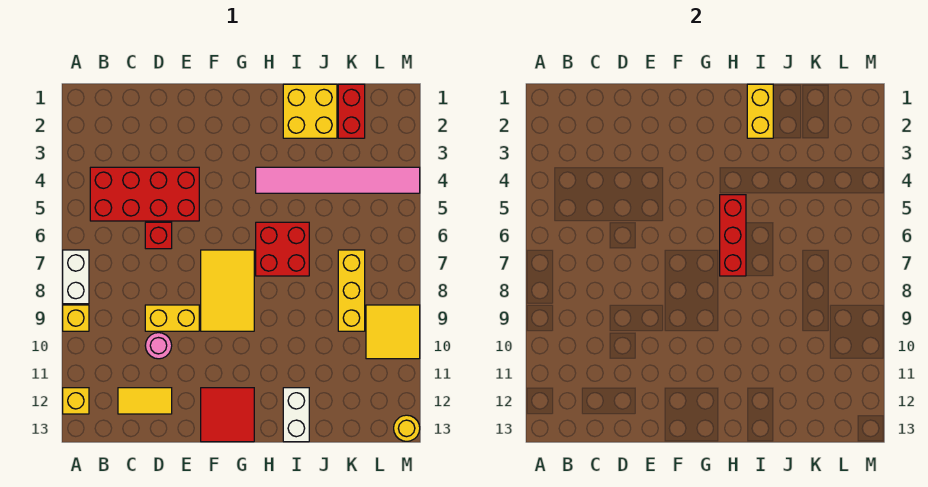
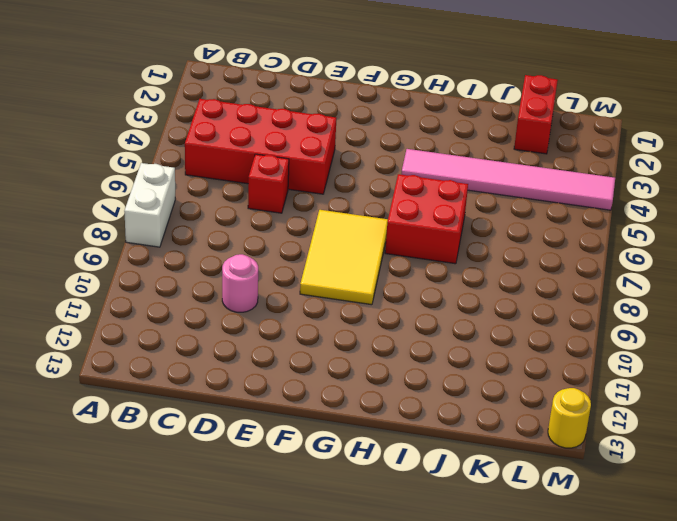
none -> yellow brick A9 level 1
none -> yellow brick A12 level 1
none -> yellow tile C12:D12 level 1

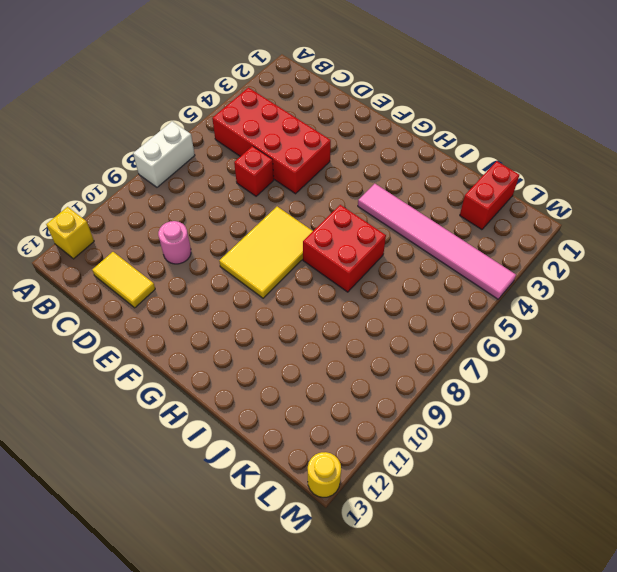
none -> yellow brick A9 level 1
none -> yellow brick D9:E9 level 1
none -> red tile F12:G13 level 1

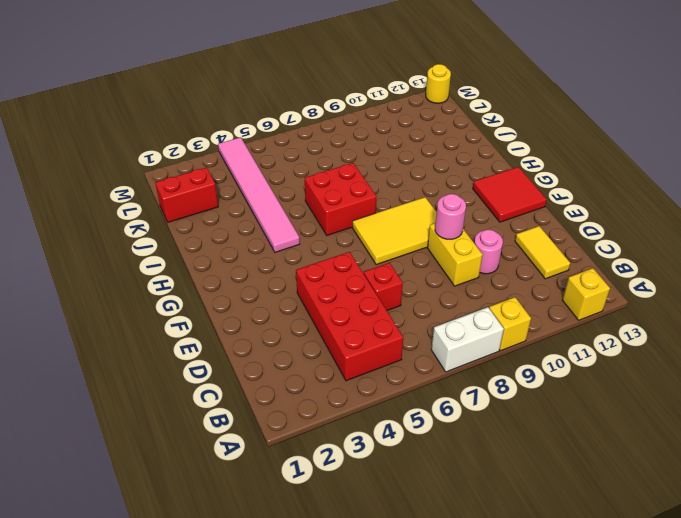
pink round brick E9 level 2 -> none
none -> yellow brick I1:J2 level 1
none -> white brick I12:I13 level 1
none -> yellow brick K7:K9 level 1

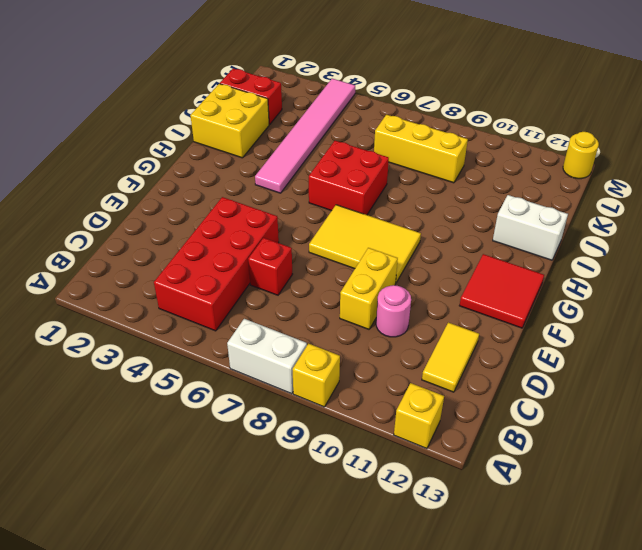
none -> yellow tile L9:M10 level 1
none -> red brick H5:H7 level 2
none -> yellow brick I1:I2 level 2

